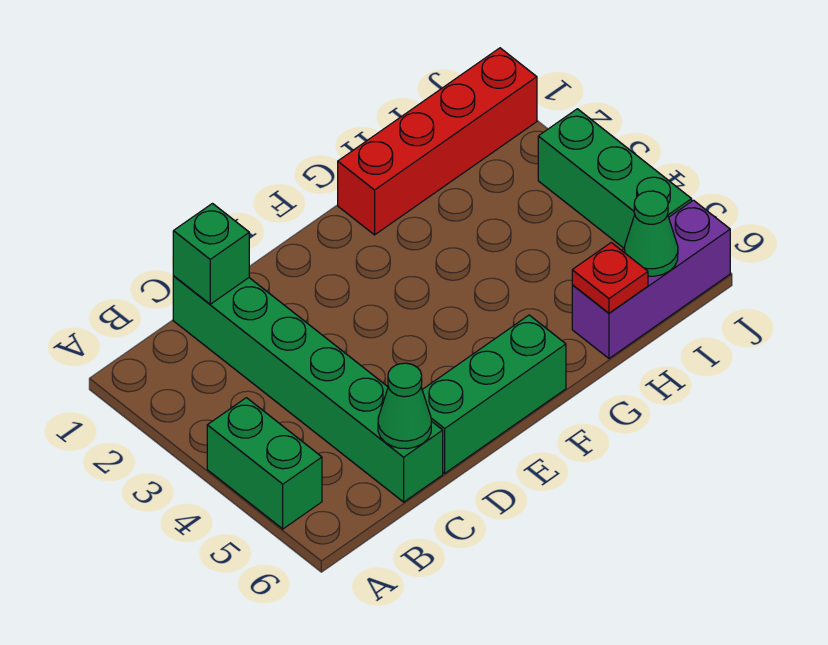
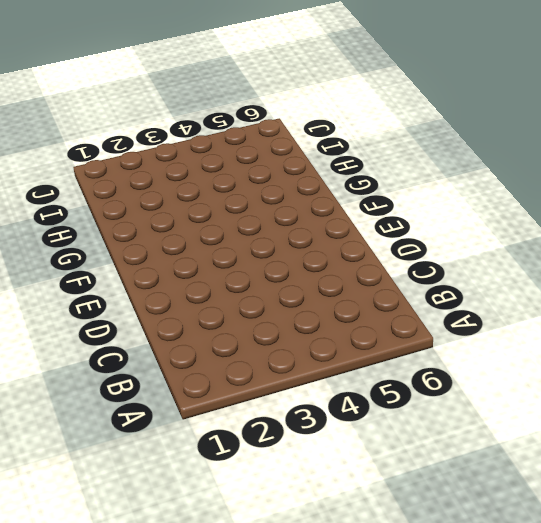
none -> green brick A4:A5 level 1
none -> green brick C1:C6 level 1

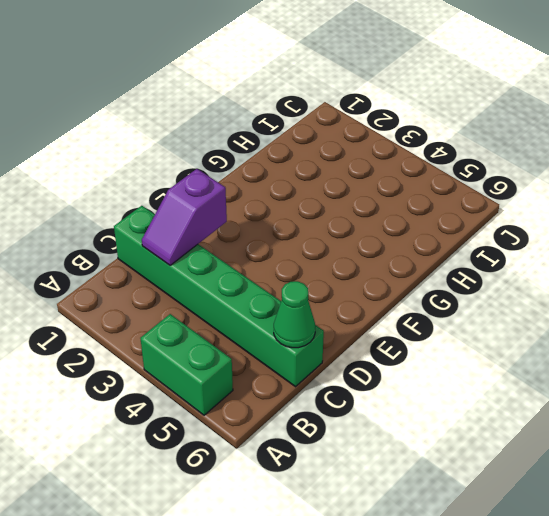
purple slope C2:D2 level 2 top D -> none
none -> green brick D6:F6 level 1
none -> red brick G1:J1 level 1

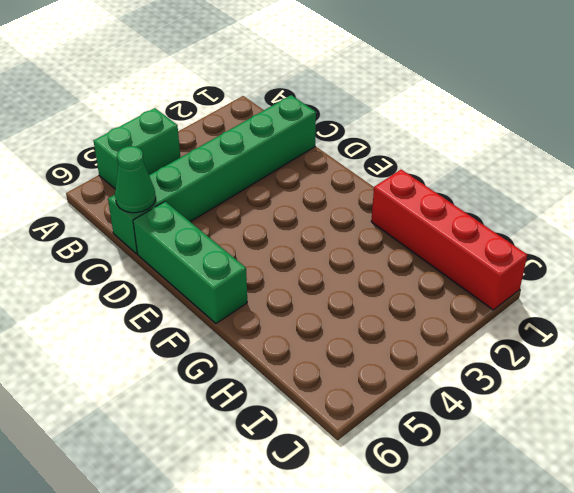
none -> purple brick H6:J6 level 1
none -> green brick J3:J5 level 1

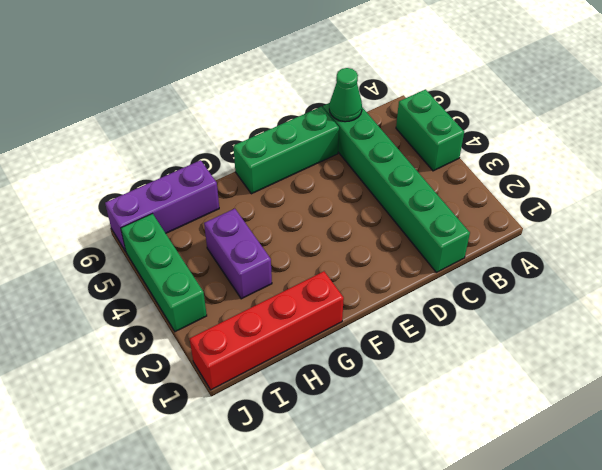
purple brick H3:H4 level 1 -> none
none -> green brick C1 level 2
none -> red plate H6 level 2

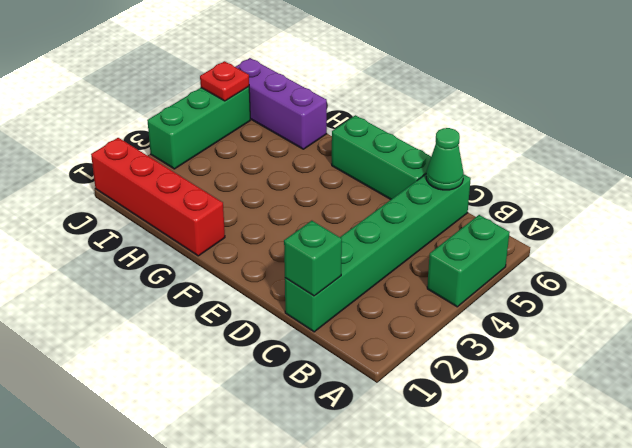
red plate J5 level 2 -> red plate H6 level 2
none -> green cone I6 level 2

